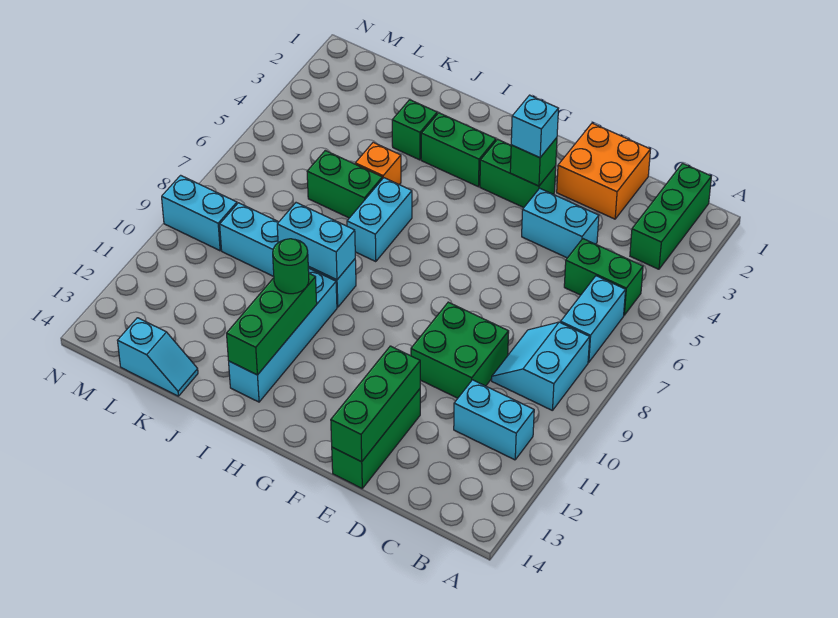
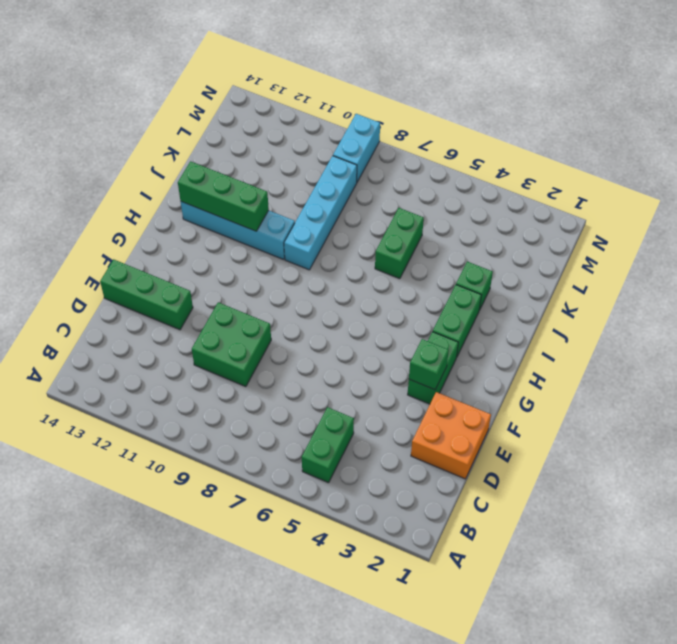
none -> green brick B1:B3 level 1
none -> cyan brick B6:B7 level 1
none -> cyan slope B8:C9 level 1 top B

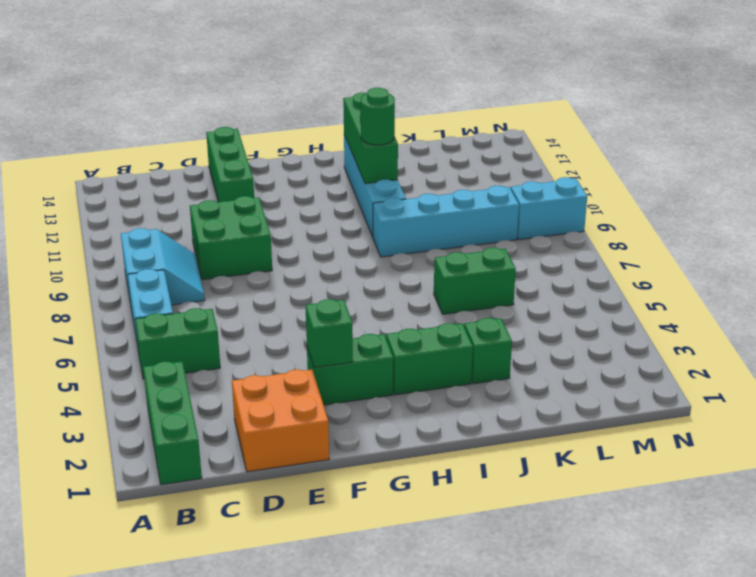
none -> cyan brick B11:C11 level 1
none -> cyan brick D4:E4 level 1
none -> cyan brick I6:I7 level 1

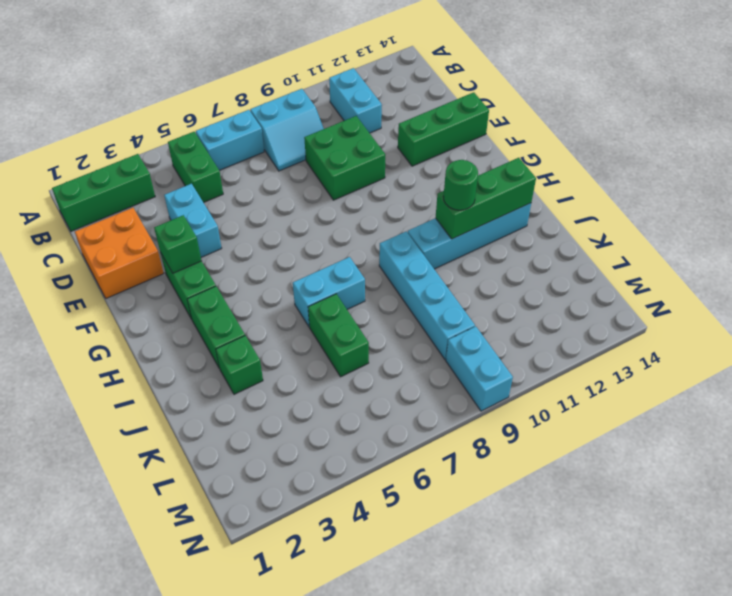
none -> orange brick J5 level 1
none -> cyan slope K14:L14 level 1 top L
none -> green brick E12:E14 level 2

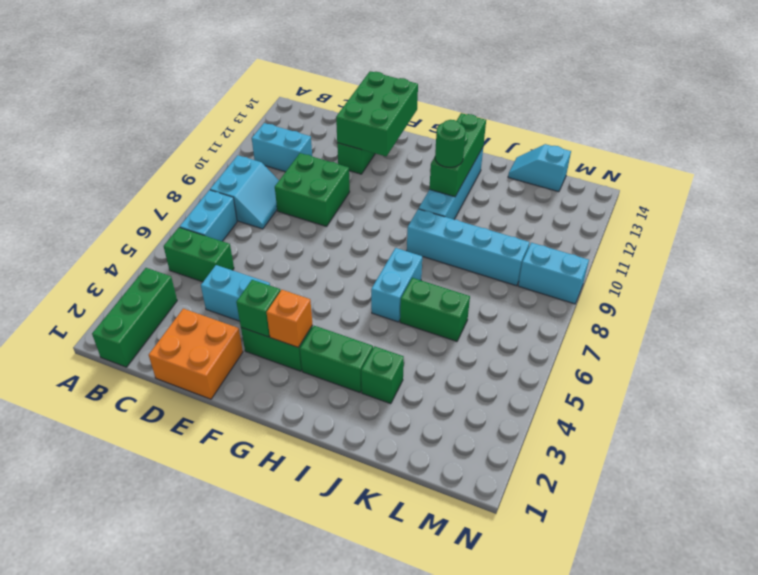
green brick E12:F14 level 2 -> green brick E12:E14 level 2
orange brick G3 level 2 -> orange brick J5 level 1
none -> cyan brick I9:J9 level 2
none -> cyan brick F3 level 3

